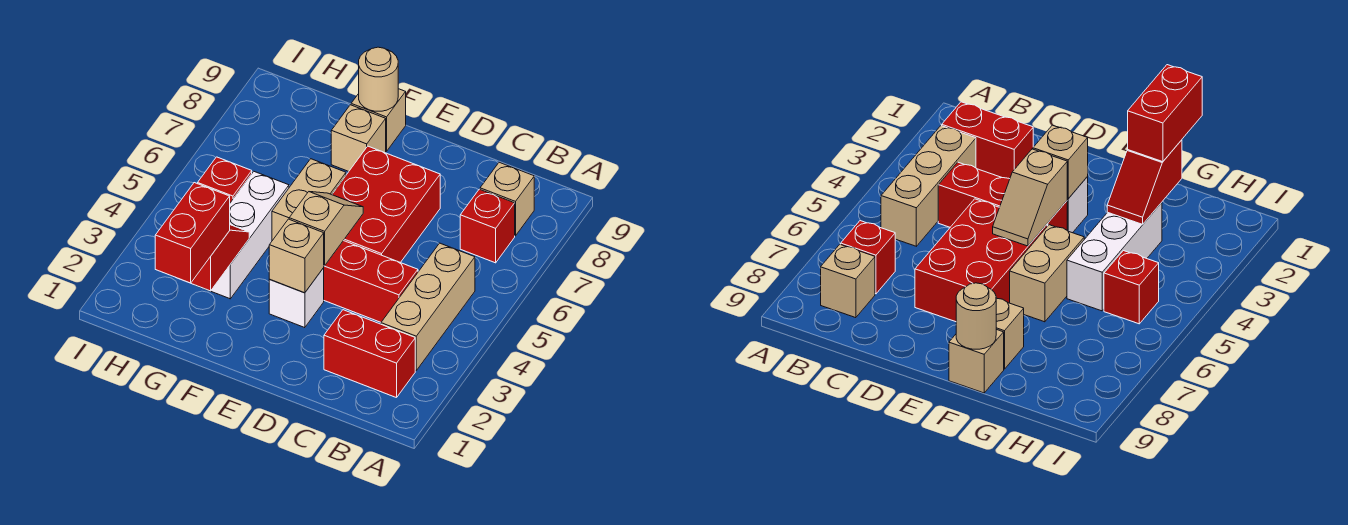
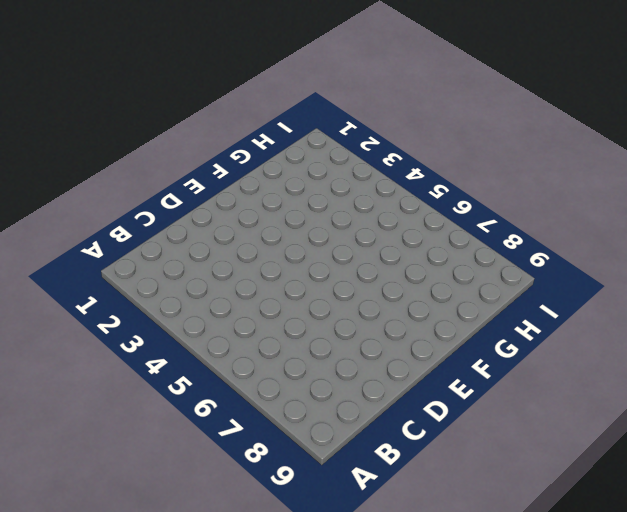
none -> red brick B2:C2 level 1
none -> tan brick B3:B5 level 1
none -> red brick B7 level 1

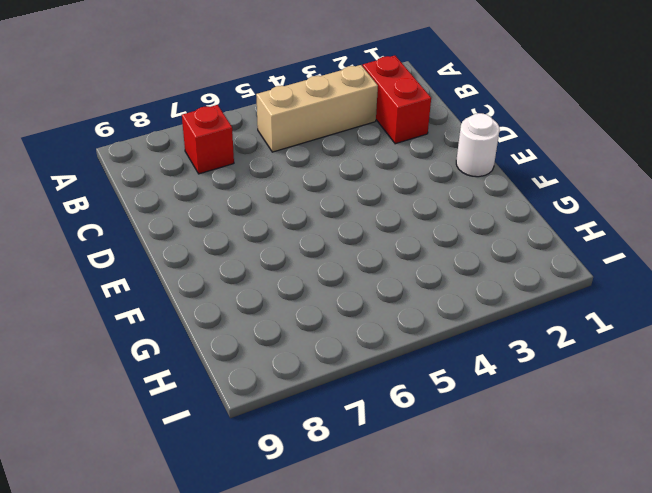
white round brick E1 level 1 -> none
none -> tan brick B8 level 1
none -> red brick C4:E4 level 1
none -> red brick D5:E7 level 1

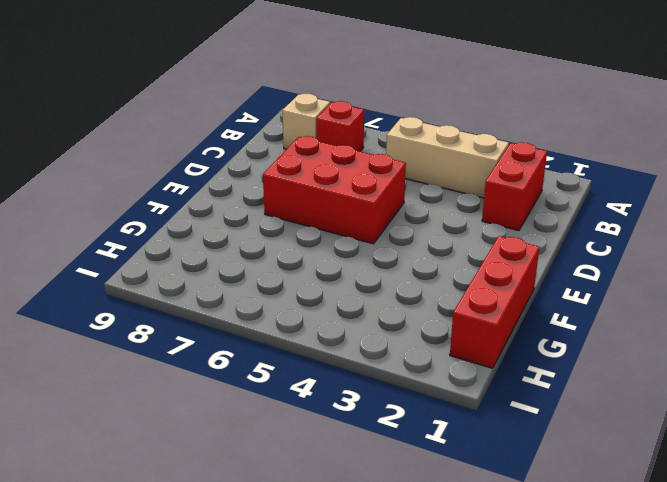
red brick F1:H1 level 1 -> red brick C4:E4 level 1
none -> white brick E3 level 1
none -> tan brick F5:F6 level 1
none -> tan brick F8 level 1

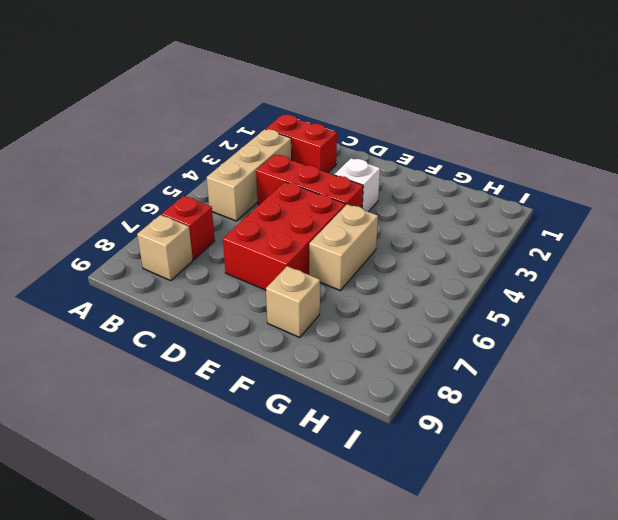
none -> tan brick F9 level 1
none -> white brick G3:G5 level 1
none -> red brick H5 level 1

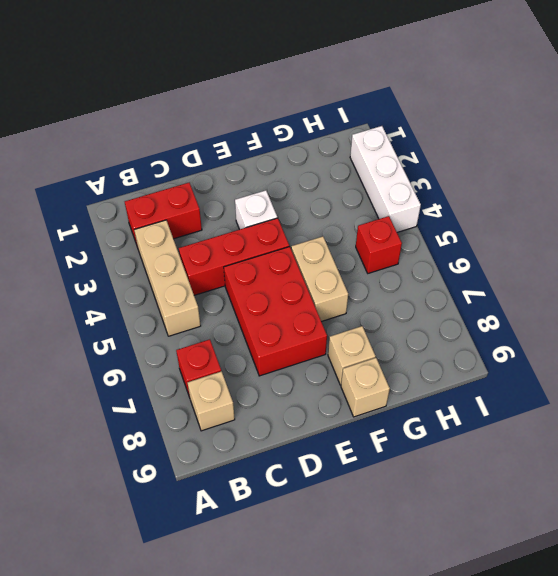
white brick I2:I4 level 1 -> white brick G3:G5 level 1
none -> tan brick E3 level 2
none -> tan slope E4:E5 level 2 top 4
none -> tan round brick F9 level 2

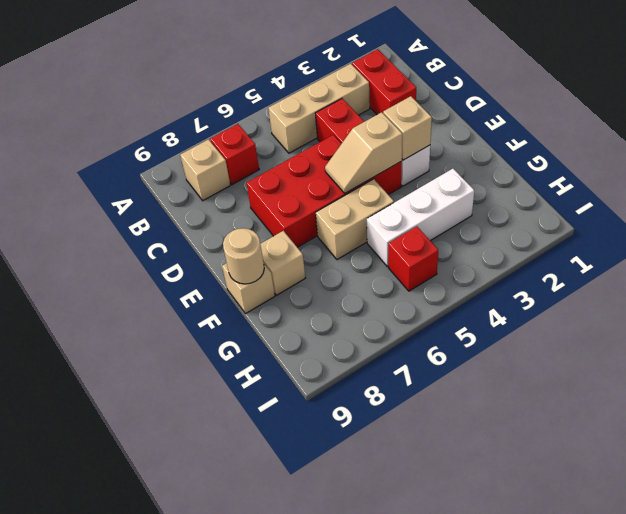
none -> red slope G2:G3 level 2 top 2
none -> red brick G1:G2 level 3

